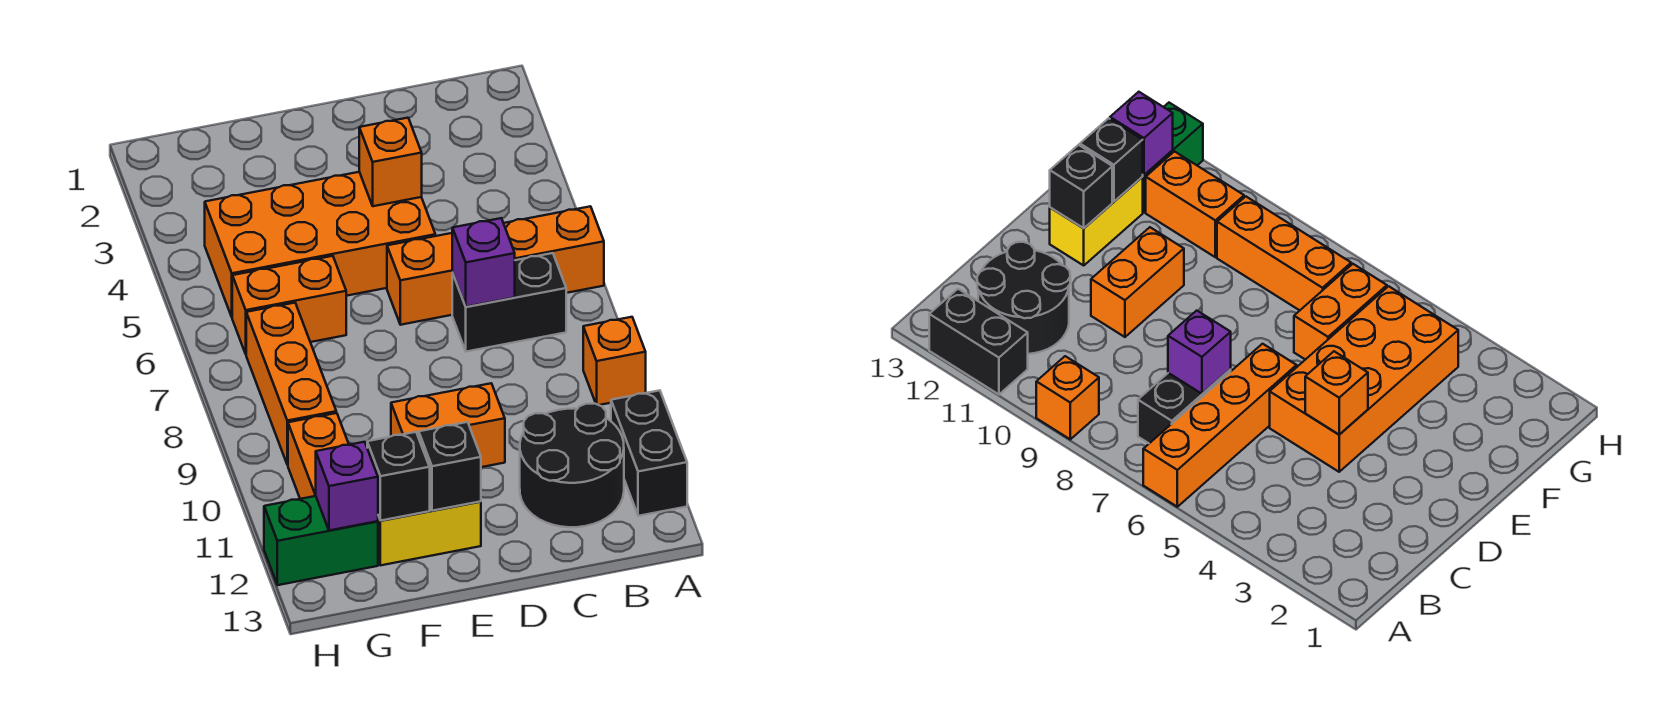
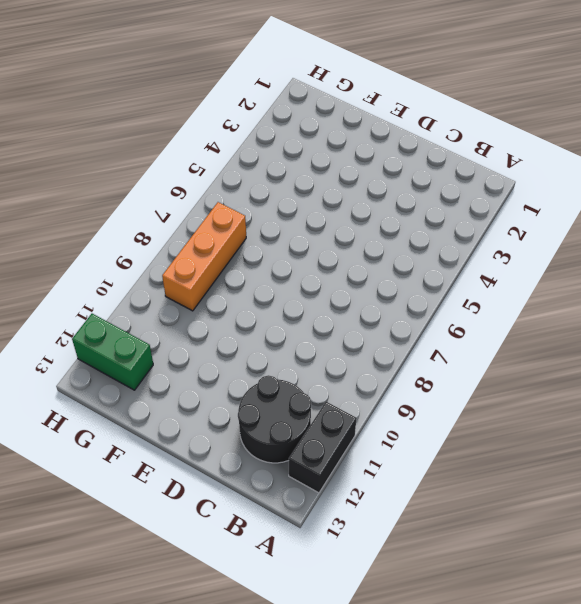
none -> orange brick A6:D6 level 1
none -> orange brick A9 level 1
none -> black brick B7:C7 level 1

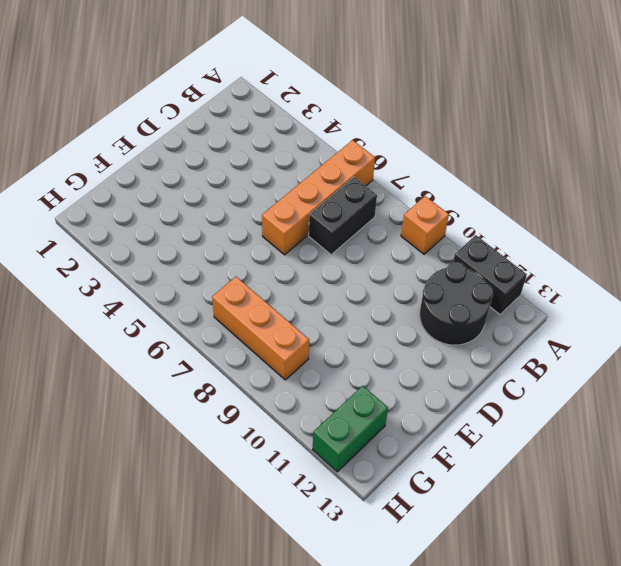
none -> orange brick D4:G5 level 1
none -> orange brick D10:E10 level 1
none -> yellow brick E12:F12 level 1

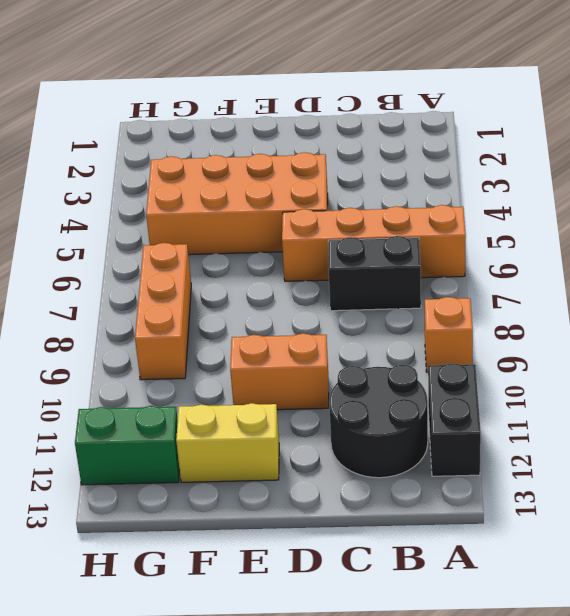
none -> orange brick F6:G6 level 1
none -> orange brick G10:G11 level 1
none -> purple brick C7 level 2

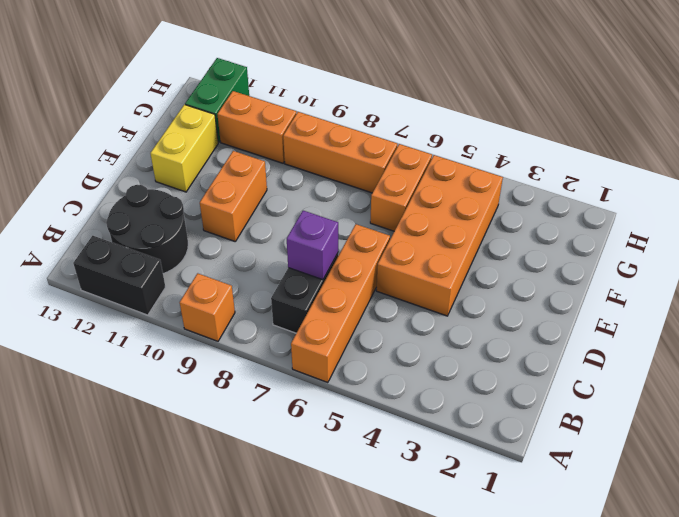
none -> orange brick D4 level 2
none -> black brick E12 level 2
none -> black brick F12 level 2

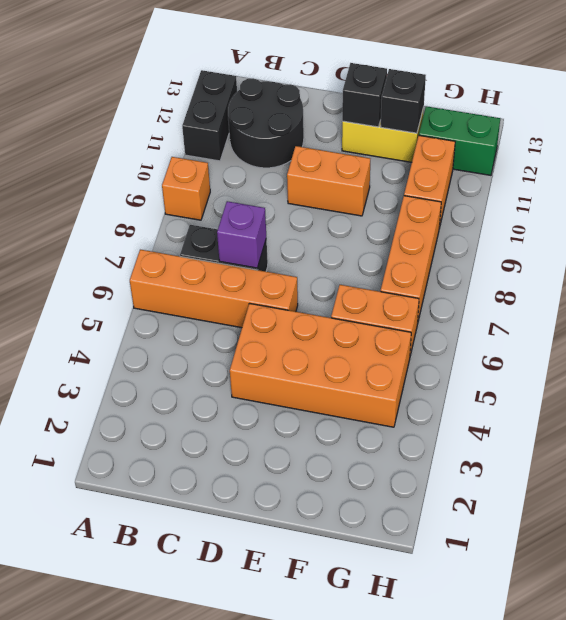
none -> orange brick D4 level 2
none -> purple brick G12 level 2

